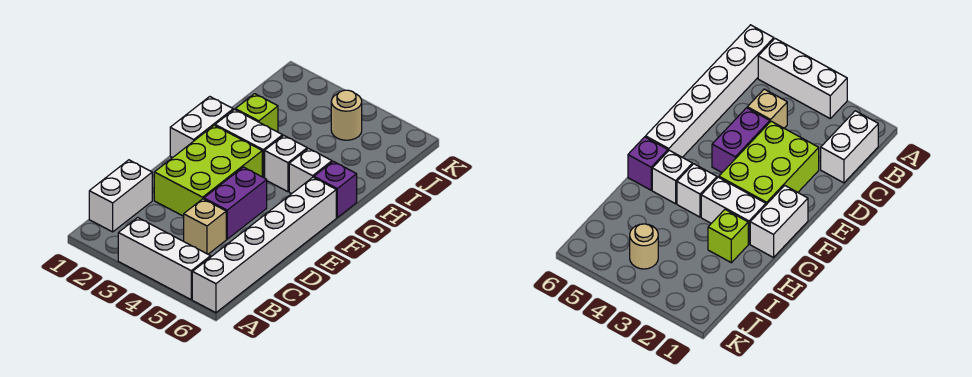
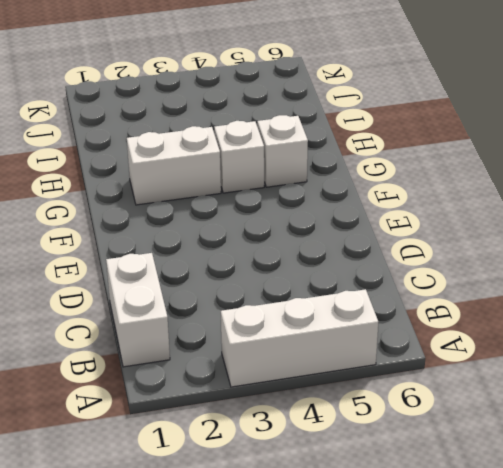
none -> white brick A6:F6 level 1
none -> tan brick C4 level 1
none -> lime brick D2:F3 level 1

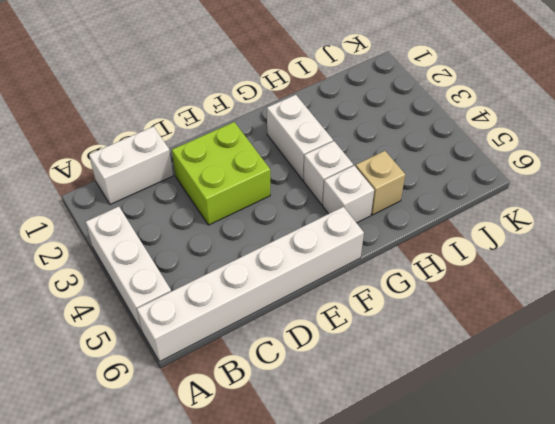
lime brick D2:E3 level 1 -> lime brick D2:F3 level 1
tan brick H5 level 1 -> tan brick C4 level 1
none -> purple brick D4:E4 level 1
none -> white brick F1:G1 level 1
none -> purple brick G6 level 1

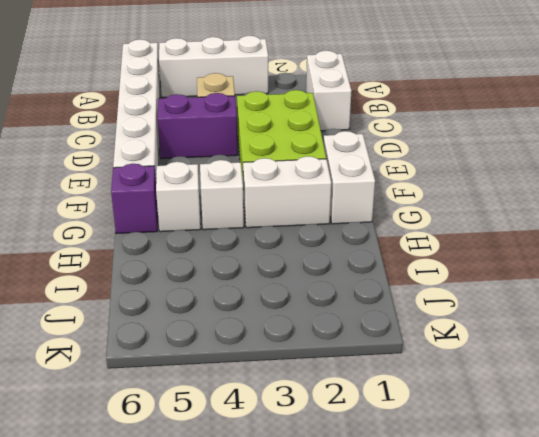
purple brick D4:D5 level 1 -> purple brick D4:E4 level 1
none -> lime brick H2 level 1
none -> tan round brick J4 level 1

